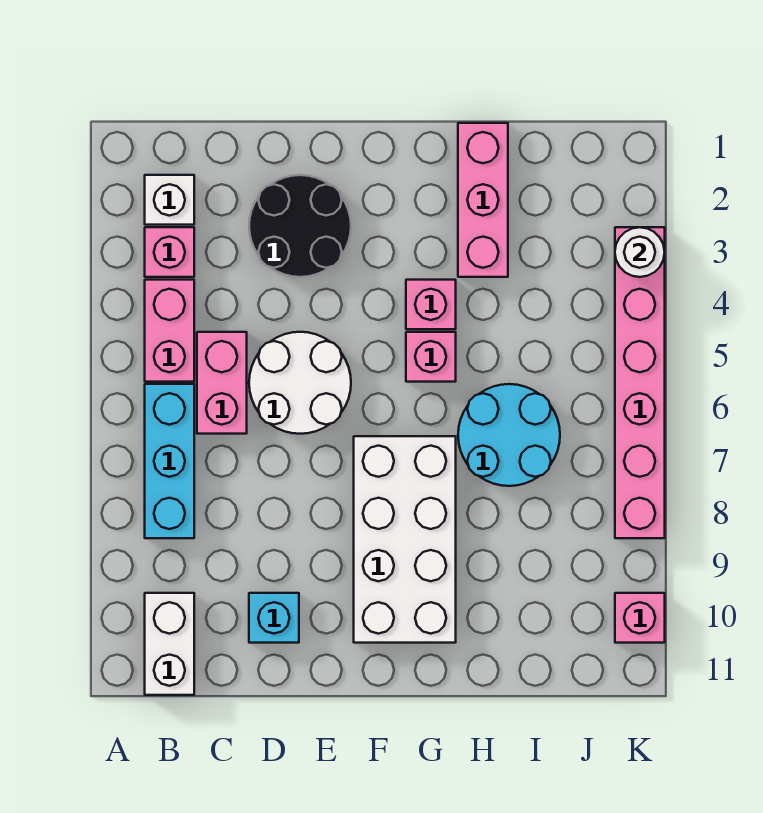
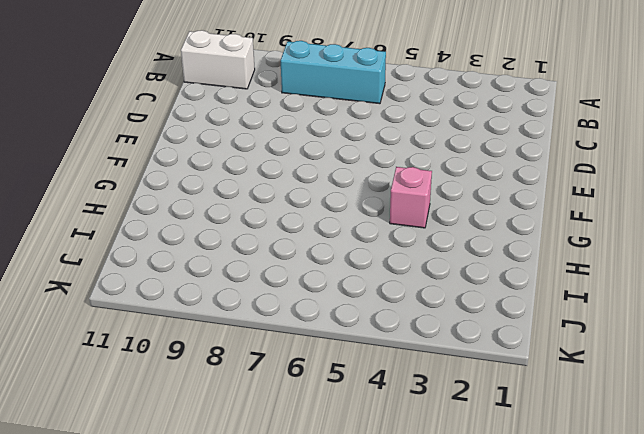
none -> white brick B2 level 1
none -> pink brick B3 level 1
none -> pink brick B4:B5 level 1

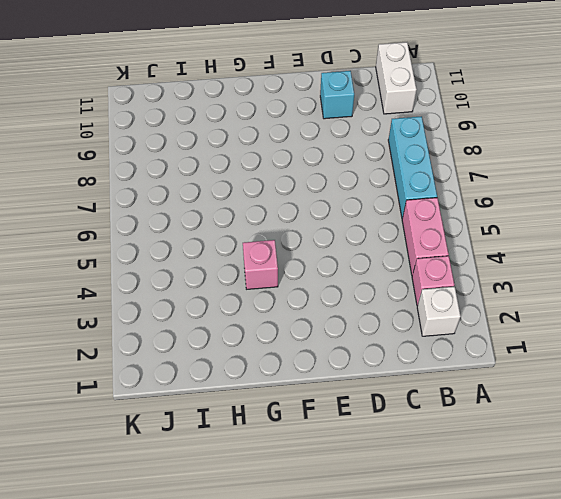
none -> pink brick C5:C6 level 1
none -> black round brick D2:E3 level 1
none -> white round brick D5:E6 level 1

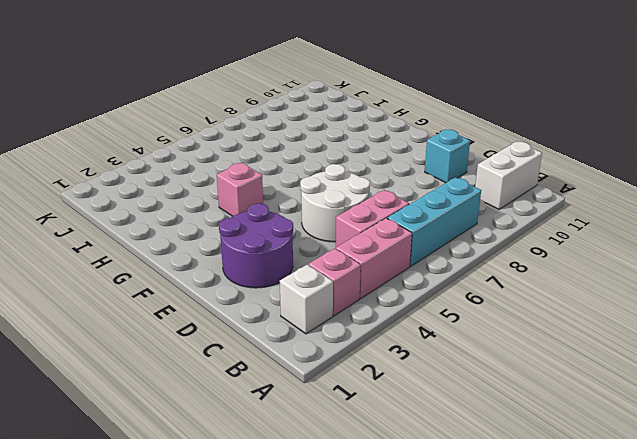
purple round brick D2:E3 level 1 -> black round brick D2:E3 level 1
none -> white brick F7:G10 level 1
none -> pink brick G5 level 1
none -> pink brick H1:H3 level 1

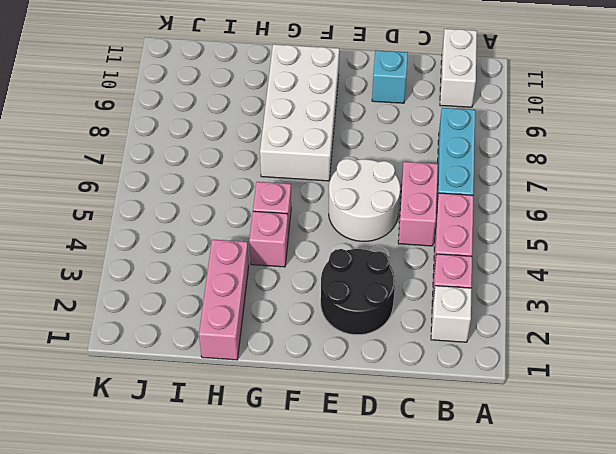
none -> cyan round brick H6:I7 level 1
none -> pink brick K3:K8 level 1
none -> pink brick K10 level 1

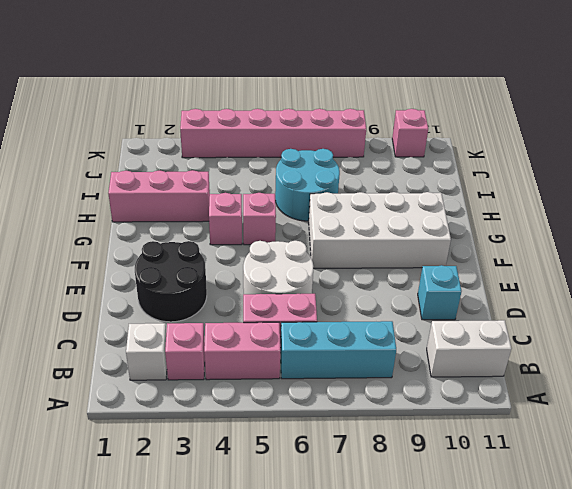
none -> white round brick K3 level 2

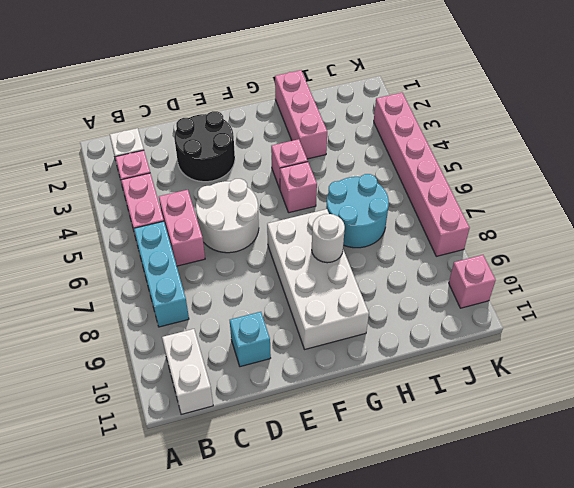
white round brick G8 level 2 -> white round brick K3 level 2

